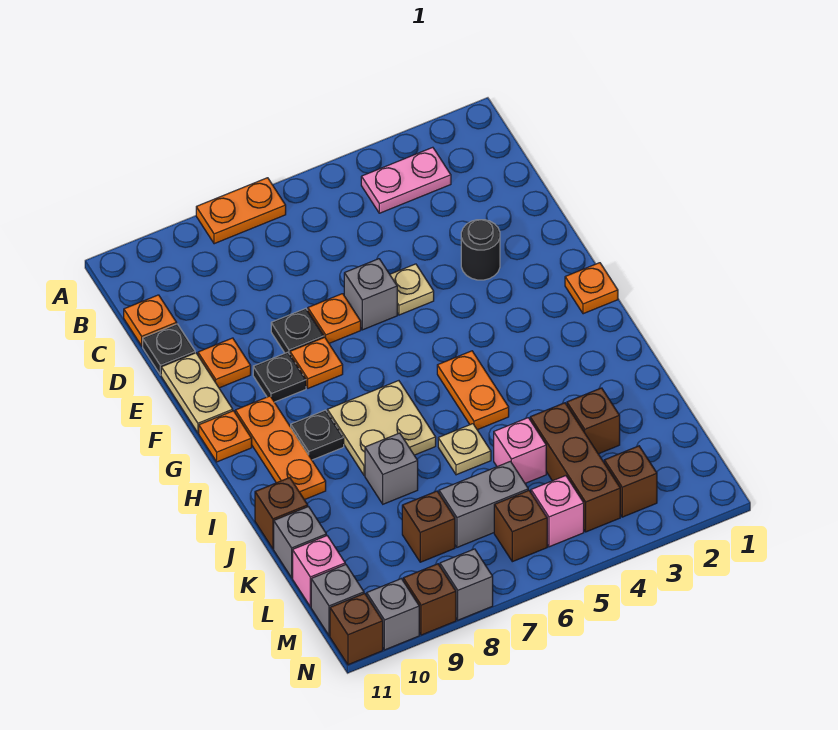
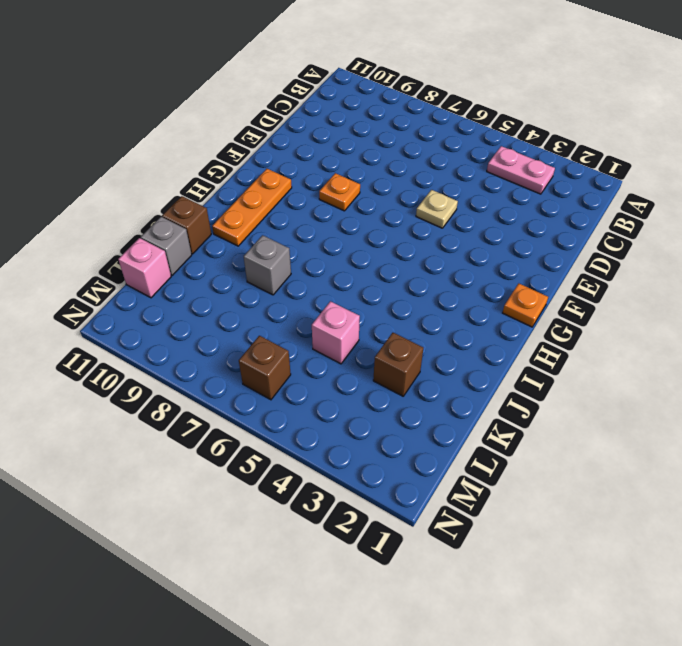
none -> orange plate A7:A8 level 1
none -> orange plate C11 level 1
none -> black plate D11 level 1
none -> black round brick E3 level 1

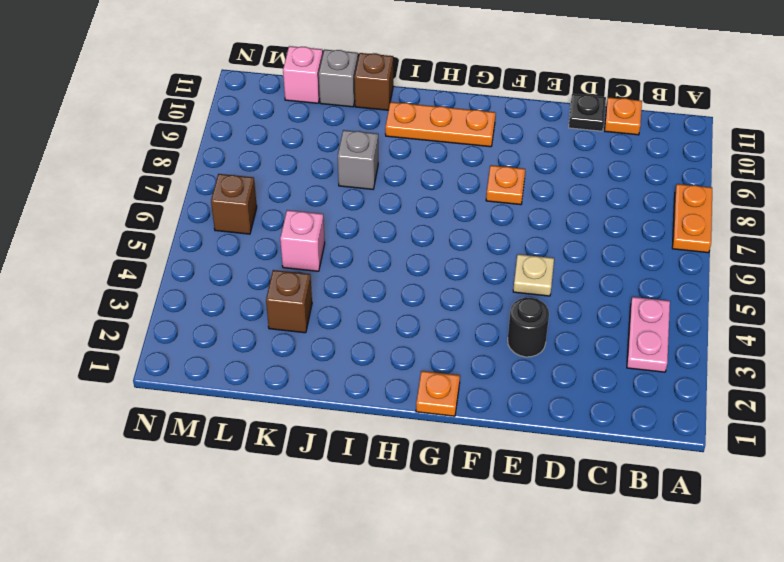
none -> grey brick E6 level 1
none -> orange plate E7 level 1
none -> black plate E8 level 1
none -> orange plate E10 level 1

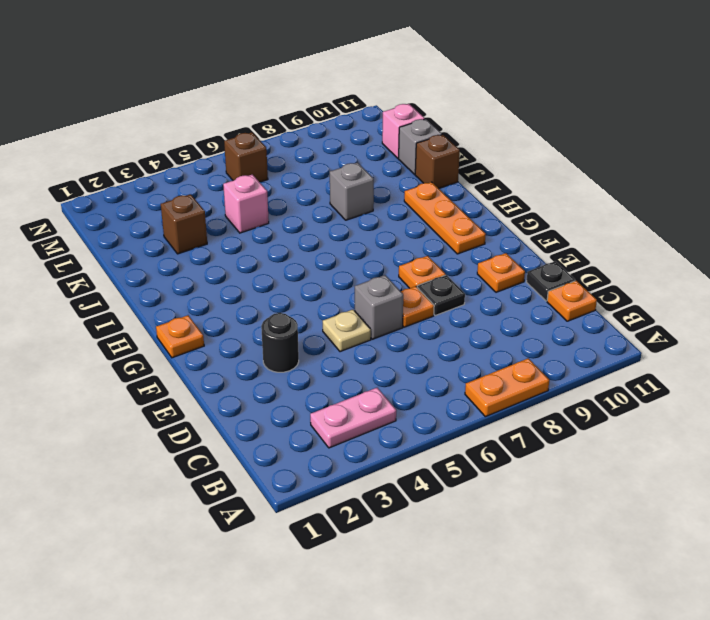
none -> tan plate E11:F11 level 1
none -> black plate F9 level 1
none -> orange plate G11 level 1
none -> orange plate H5:I5 level 1

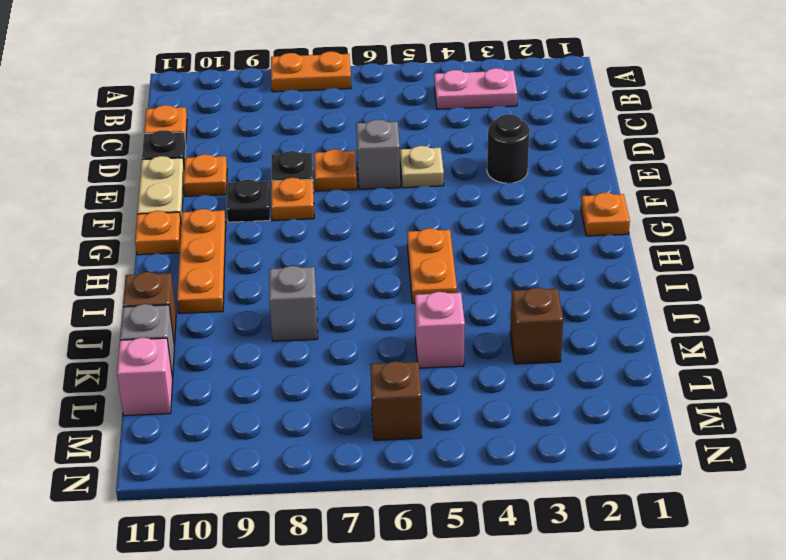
none -> tan plate H7:I8 level 1
none -> black plate H9 level 1
none -> tan plate J6 level 1
none -> brown brick K4:M4 level 1

